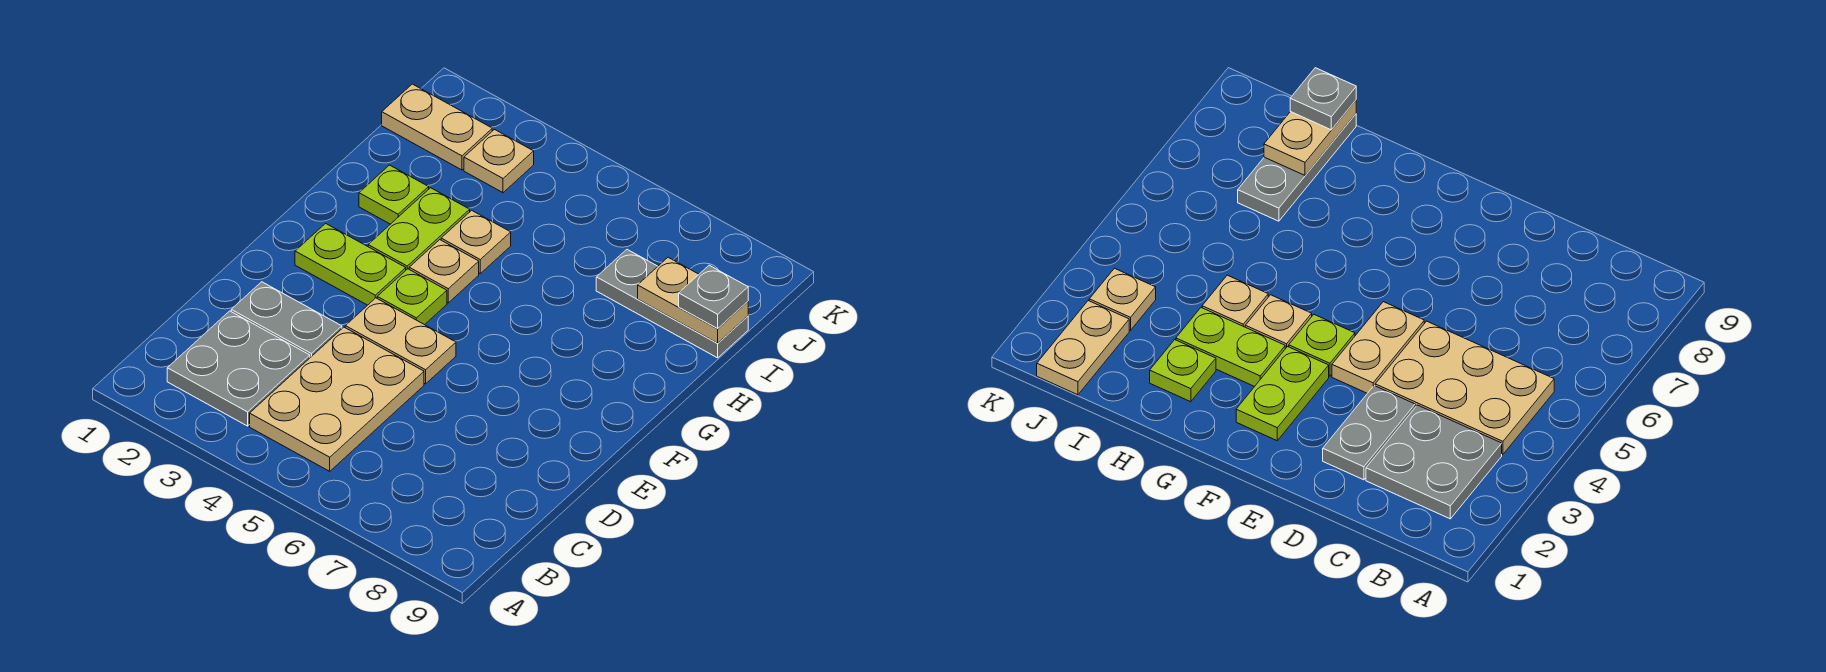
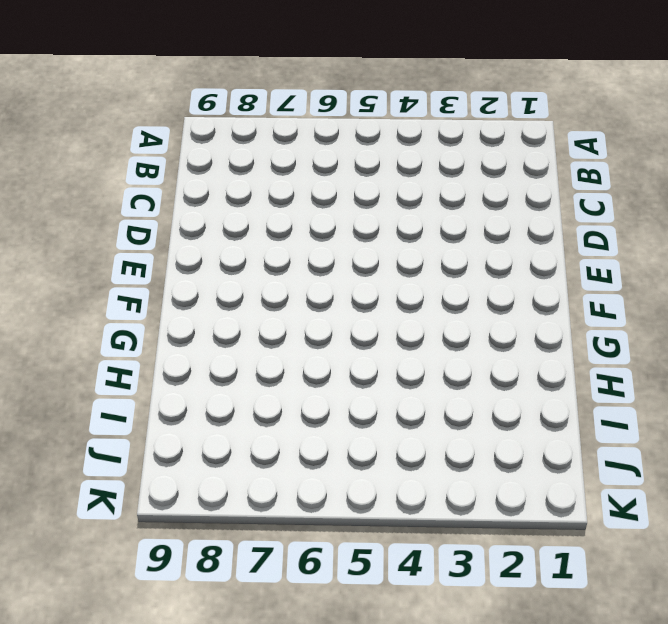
none -> grey plate B2:C3 level 1
none -> tan plate B4:D5 level 1
none -> grey plate D2:D3 level 1

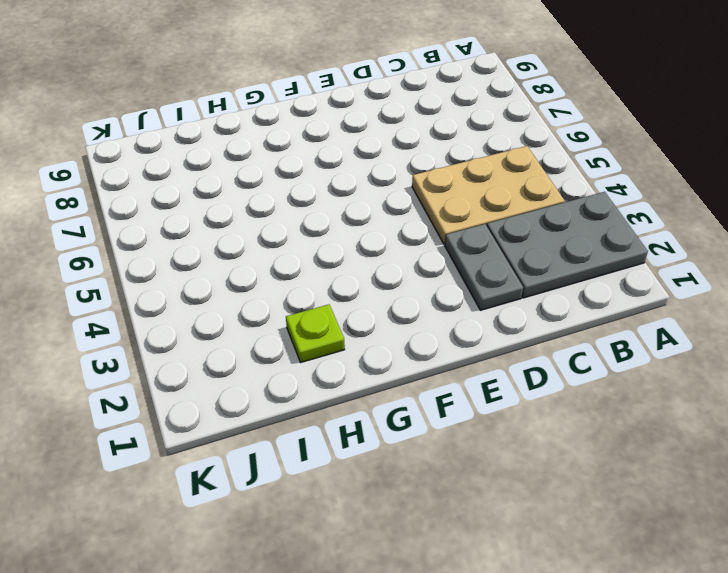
grey plate A2:C3 level 1 -> grey plate B2:C3 level 1
none -> tan plate E4:E5 level 1
none -> lime plate F2:F3 level 1
none -> lime plate F4 level 1

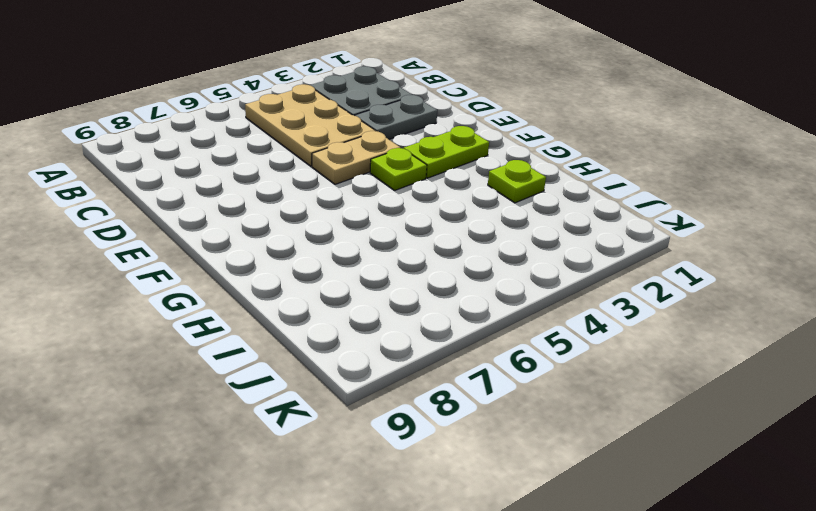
none -> lime plate G3:H3 level 1
none -> tan plate G4 level 1
none -> tan plate H4 level 1

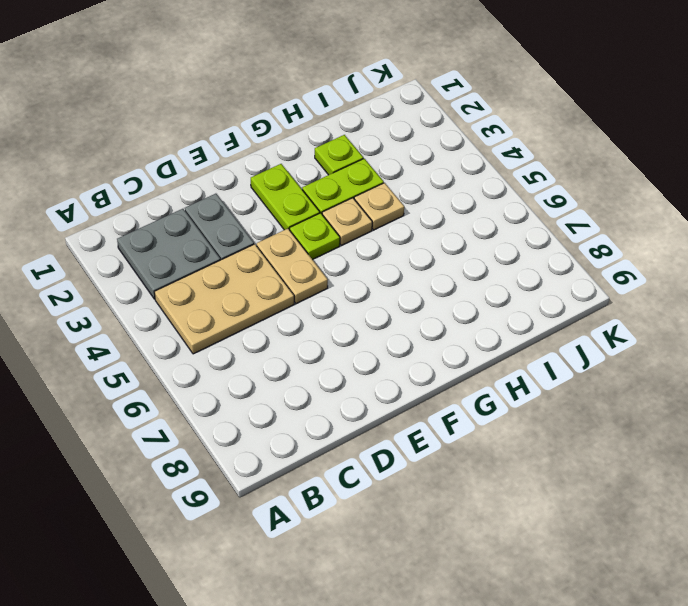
none -> grey plate I7:I9 level 1
none -> tan plate J1:J2 level 1
none -> tan plate J3 level 1

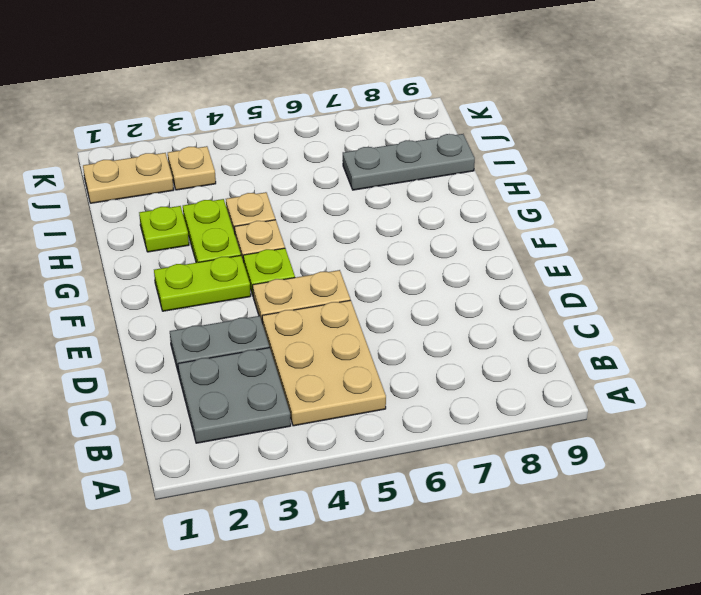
none -> tan plate I8:I9 level 2
none -> grey plate I9 level 3

